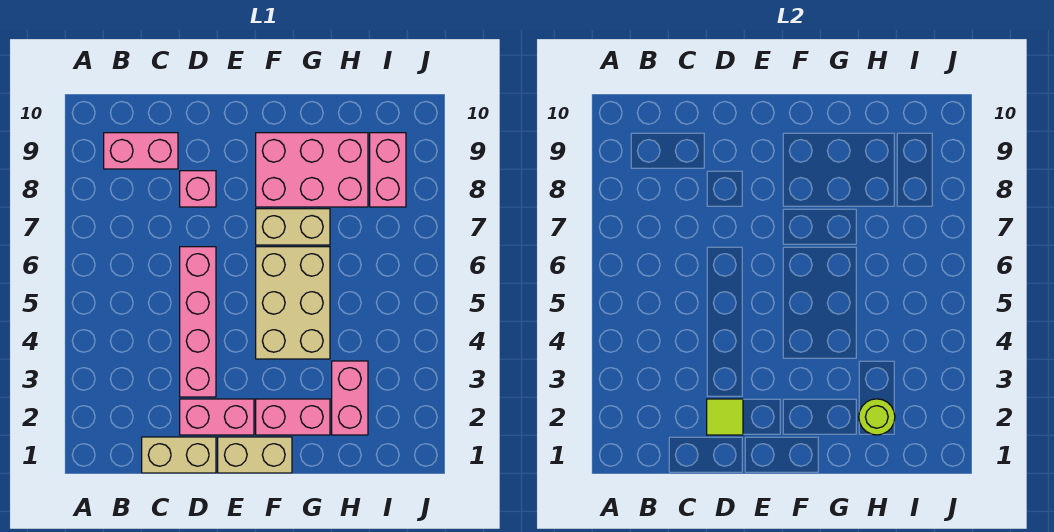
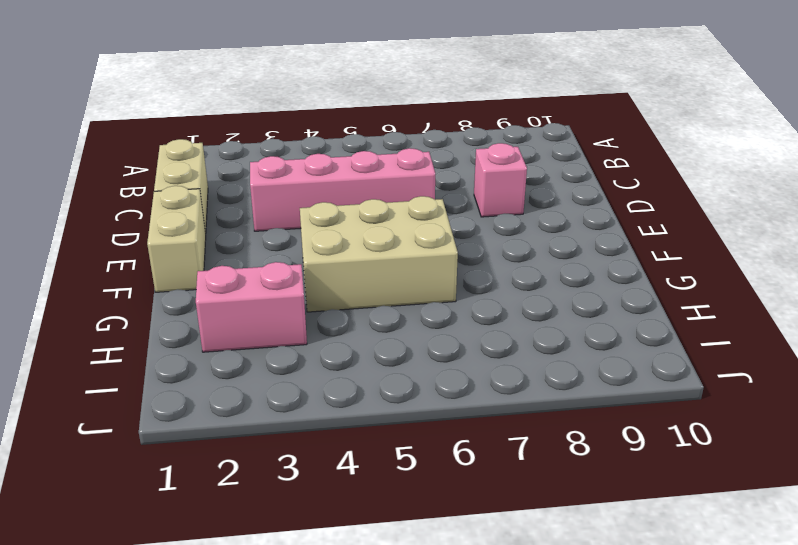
none -> pink brick B9:C9 level 1
none -> pink brick D2:E2 level 1
none -> pink brick F2:G2 level 1

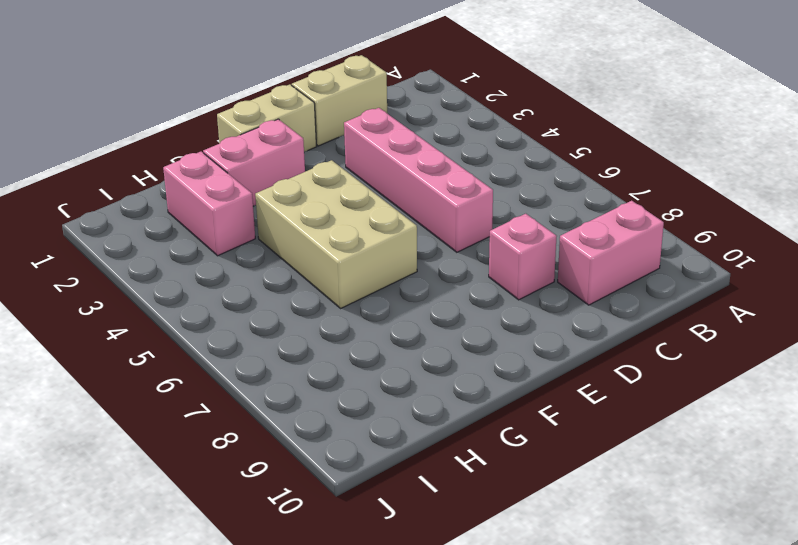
none -> pink brick D2:E2 level 1
none -> tan brick F7:G7 level 1
none -> pink brick F8:H9 level 1

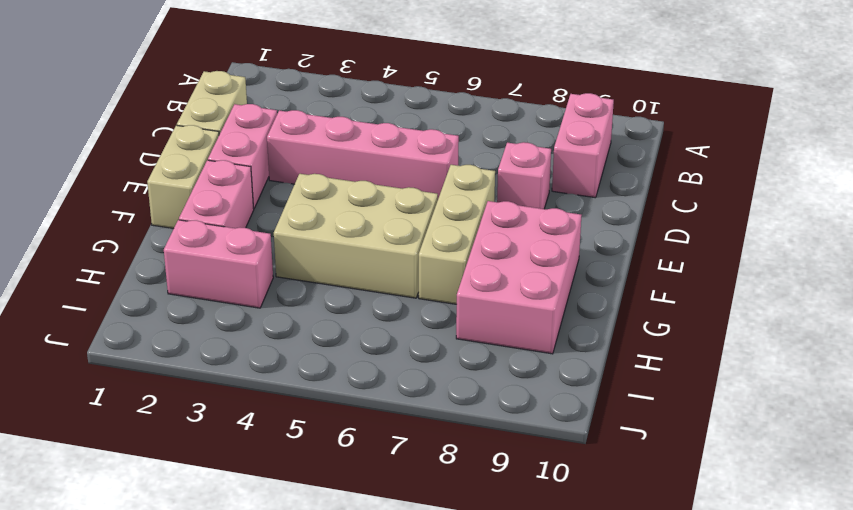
tan brick E7:G7 level 1 -> tan brick F7:G7 level 1
none -> pink brick I8:I9 level 1
none -> lime tile D2 level 2
none -> lime round brick H2 level 2

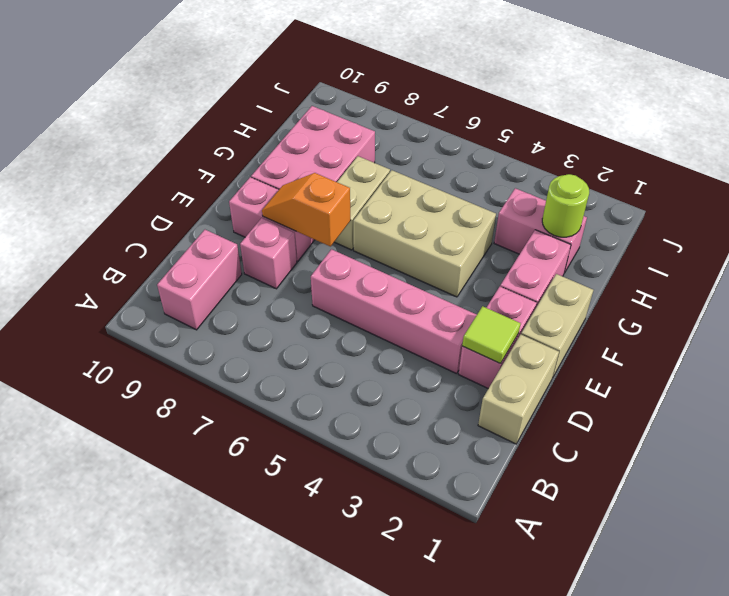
orange slope E7:E8 level 2 top 7 -> none
pink brick E8:E9 level 1 -> pink brick I8:I9 level 1

